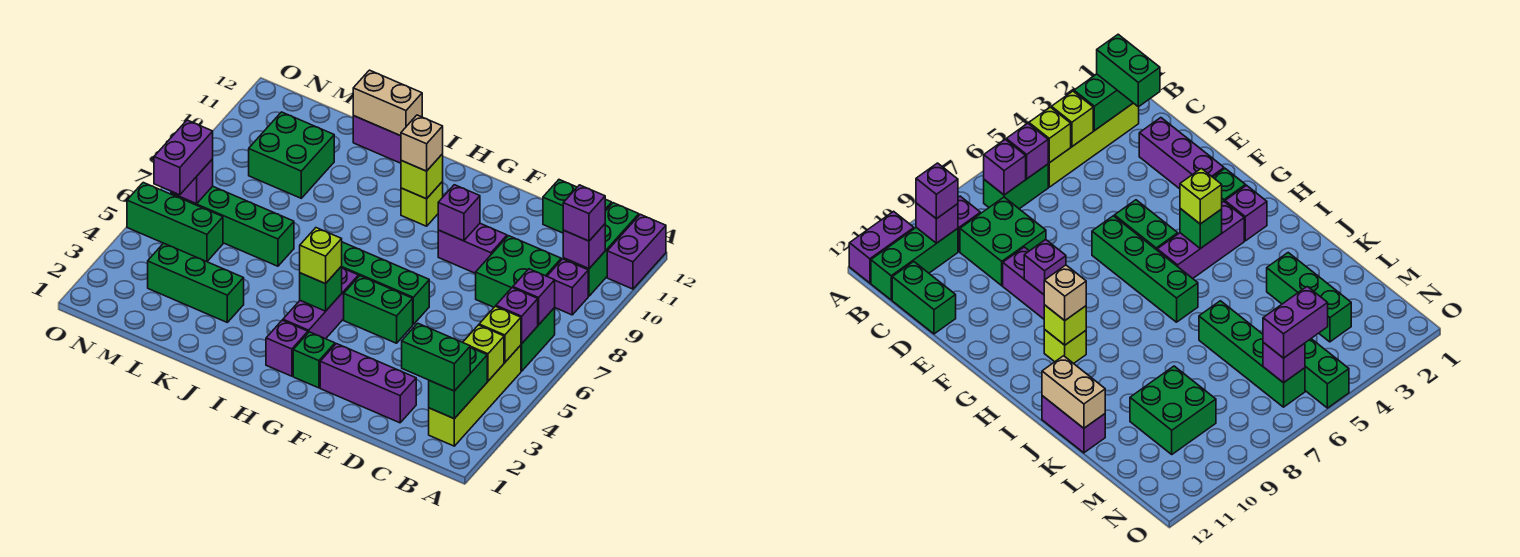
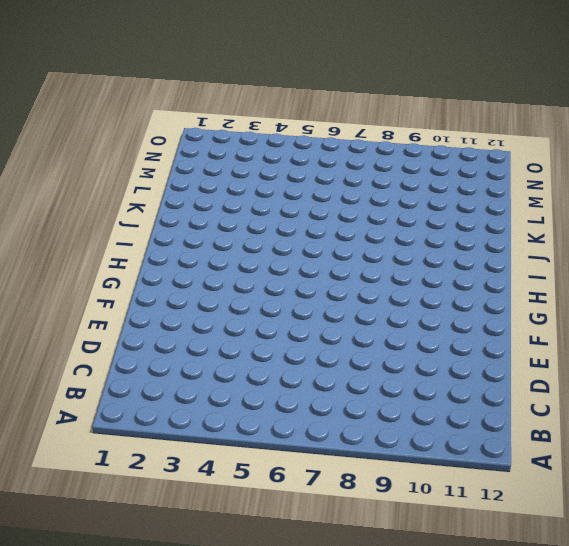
none -> purple brick A11:A12 level 1
none -> lime brick B2:B5 level 1
none -> green brick B6:B7 level 1
none -> purple brick B9 level 1

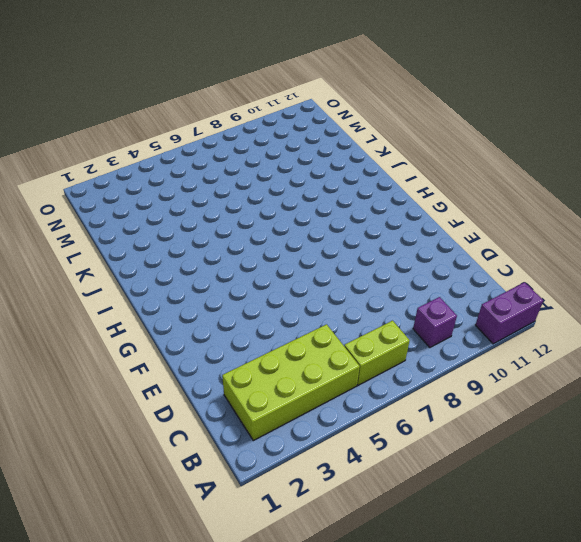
lime brick B2:C5 level 1 -> lime brick B2:B5 level 1
lime brick B6:B7 level 1 -> green brick B6:B7 level 1
none -> green brick B10:B12 level 1
none -> green brick C8:D9 level 1
none -> green brick C12:D12 level 1
none -> purple brick D2:F2 level 1

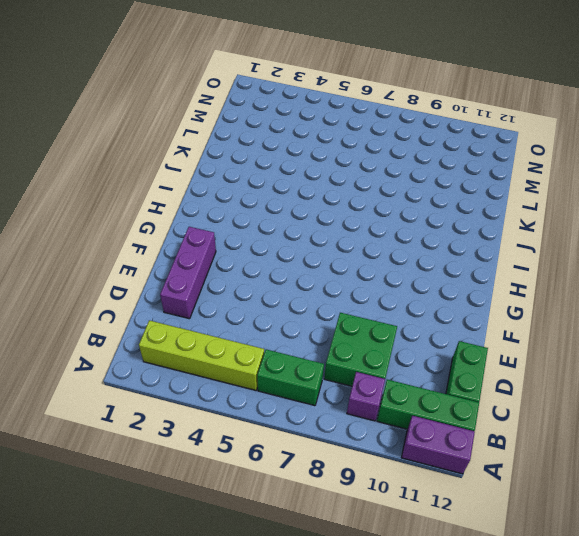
none -> purple brick E9:F9 level 1
none -> green brick F5:G5 level 1
none -> green brick F6:I6 level 1
none -> green brick G2 level 1

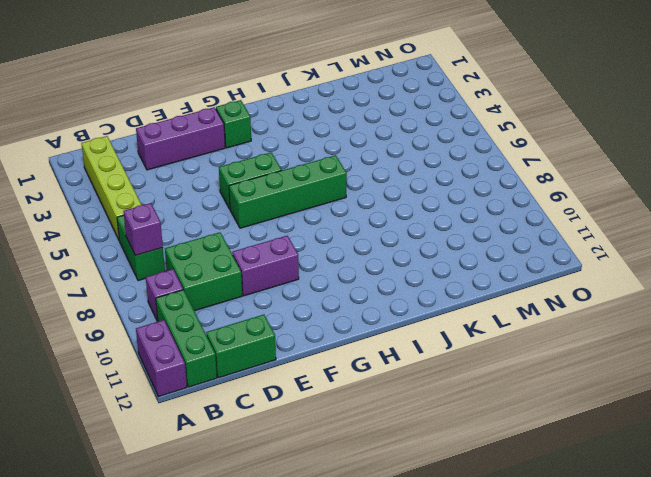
none -> purple brick H2 level 1
none -> purple brick H3:H5 level 1
none -> lime brick H10 level 1
none -> purple brick J12:K12 level 1

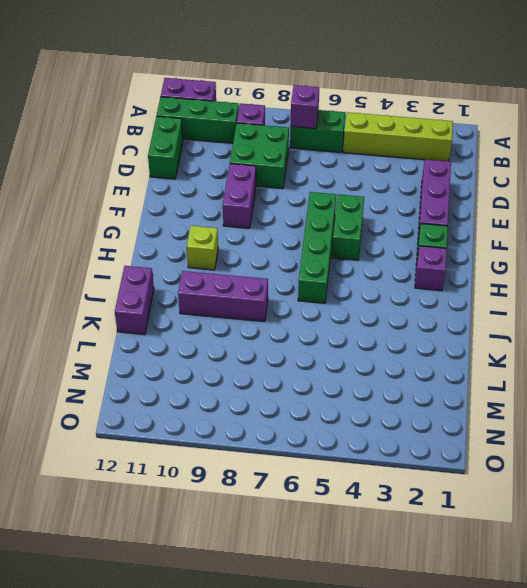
purple brick J8:J10 level 1 -> purple brick H3:H5 level 1
none -> green brick K3:M3 level 1
none -> green brick K6:N6 level 1
none -> green brick L9:M10 level 1
none -> green brick M5:O5 level 1

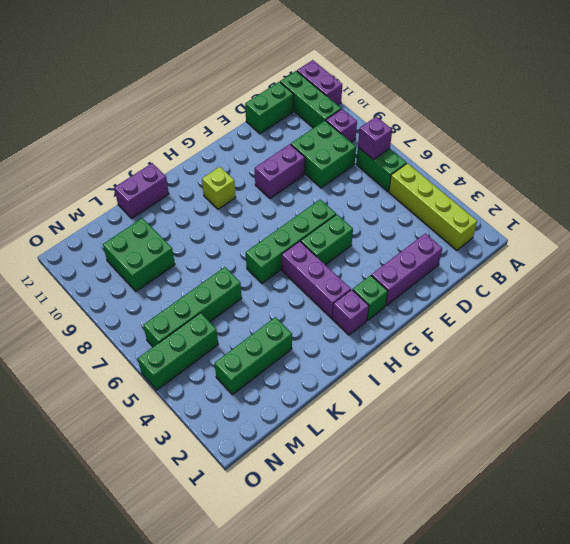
none -> green brick B2:B3 level 2
none -> lime brick B4 level 2
none -> lime brick B5 level 2
none -> purple brick B6 level 2

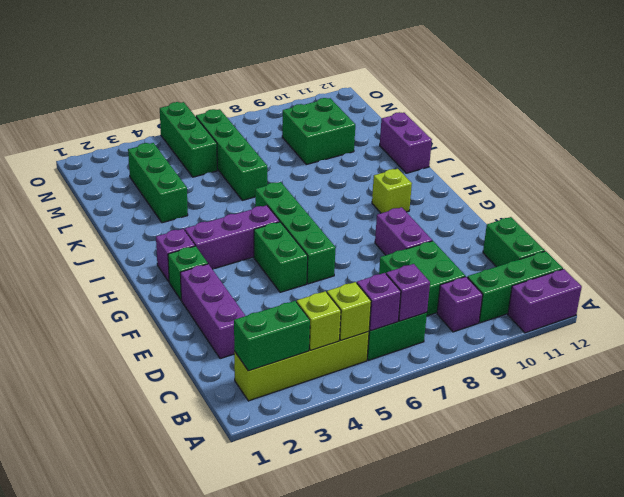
none -> purple brick B10 level 2
none -> purple brick F9 level 2
none -> green brick H4 level 2
none -> lime brick H10 level 2

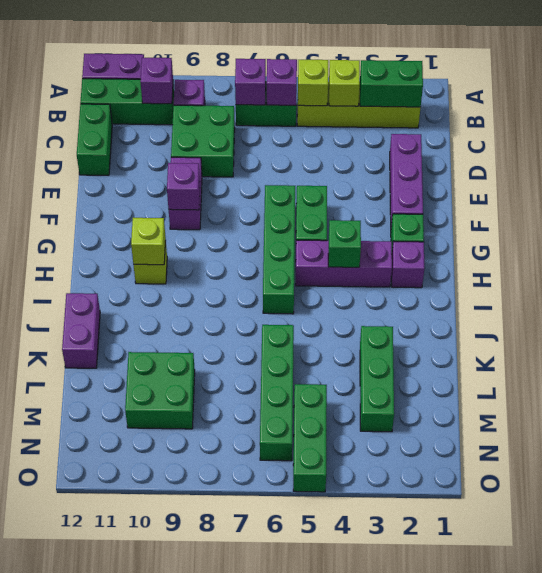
none -> tan brick J12:K12 level 2
none -> purple brick N6 level 2
none -> green brick B2:C2 level 3
none -> purple brick B10 level 3

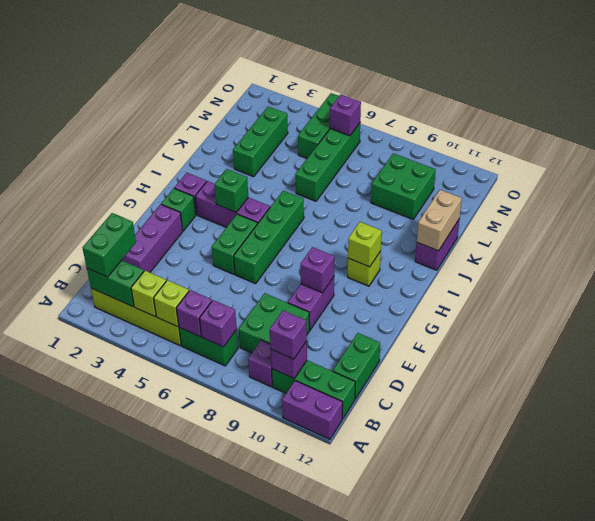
none -> lime brick H4 level 3
none -> tan brick H10 level 3
none -> purple brick N5:N6 level 3

